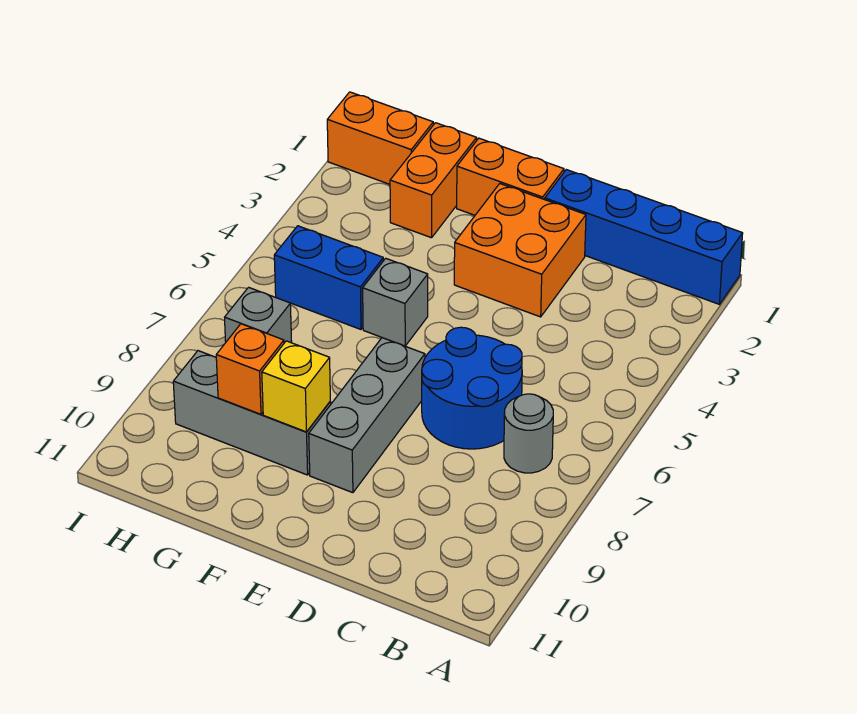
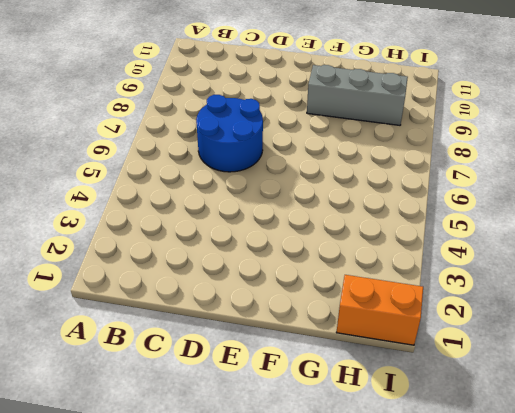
none -> blue brick A1:D1 level 1
none -> grey round brick B7 level 1
none -> orange brick D2:E3 level 1

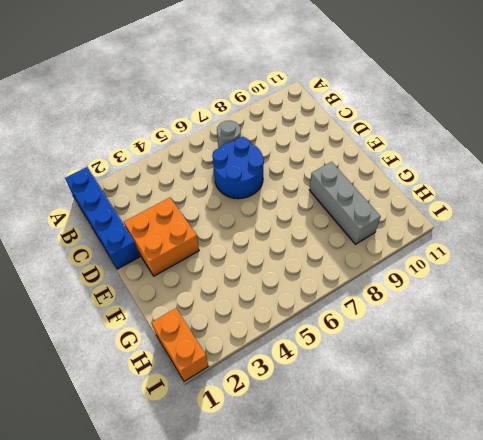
none -> orange brick E1:F1 level 1
none -> grey brick E7:E9 level 1
none -> grey brick F5 level 1

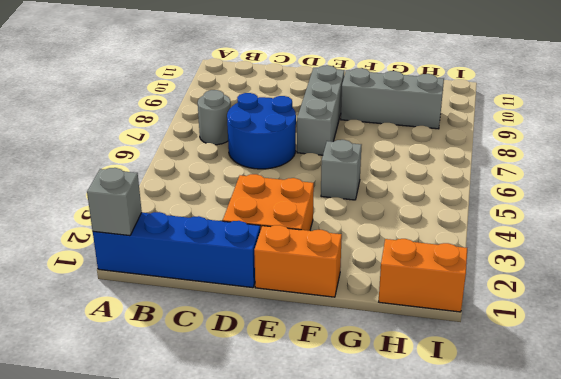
grey brick A1 level 2 -> grey brick H7 level 1
none -> orange brick G1:G2 level 1
none -> blue brick G5:H5 level 1
none -> yellow brick F9 level 2

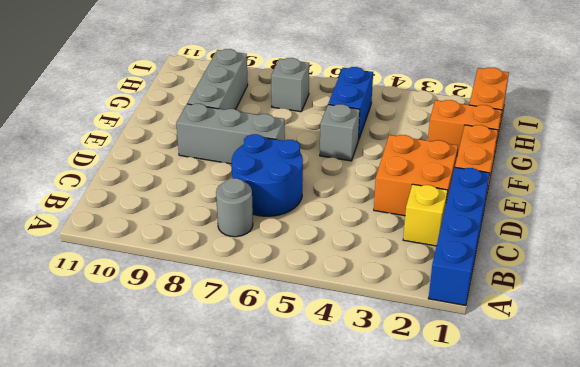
yellow brick C2 level 1 -> yellow brick F9 level 2
none -> orange brick G9 level 2

